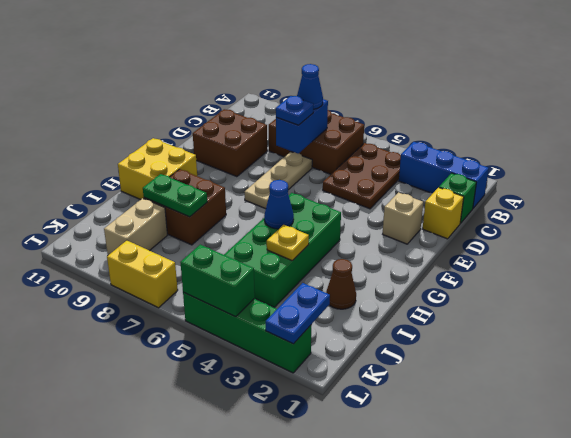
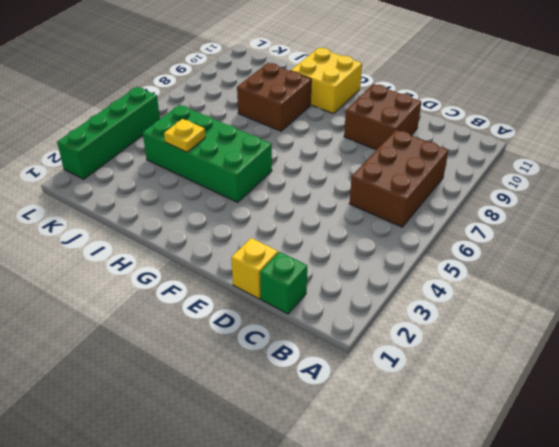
none -> blue brick B1:B3 level 1
none -> brown plate B4:D5 level 1
none -> tan plate D7:F7 level 1

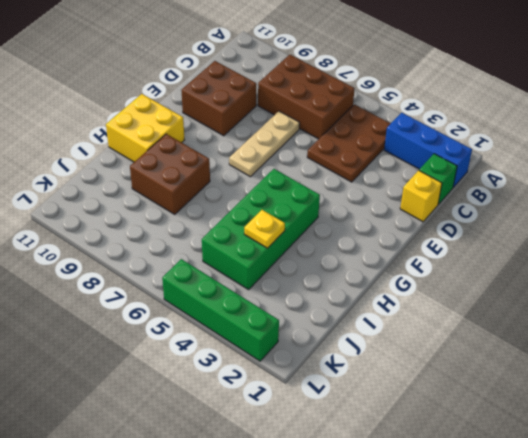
none -> tan brick E2 level 1
none -> brown cone I2 level 1
none -> tan brick J9:K9 level 1

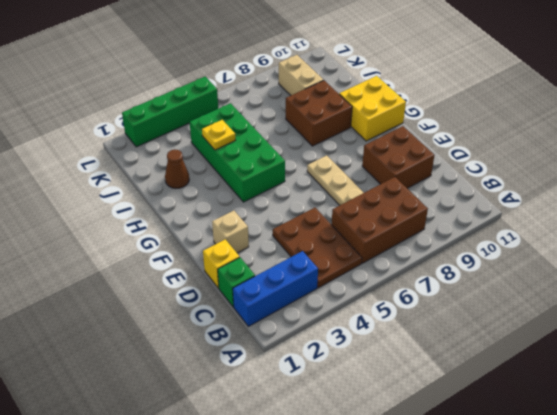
none -> yellow brick L7:L8 level 1
none -> blue brick C7:D7 level 2
none -> blue cone H5 level 2

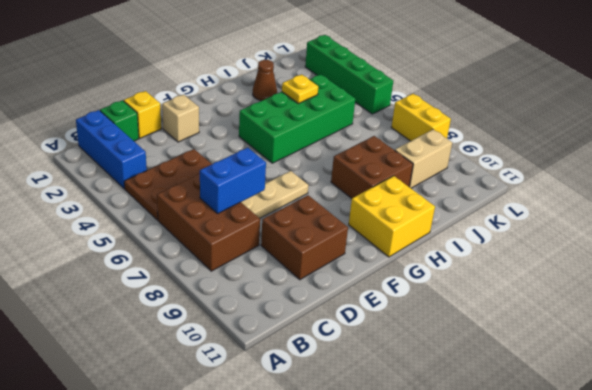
none -> blue cone H5 level 2
none -> green plate I8:I9 level 2
none -> blue plate K2:L2 level 2

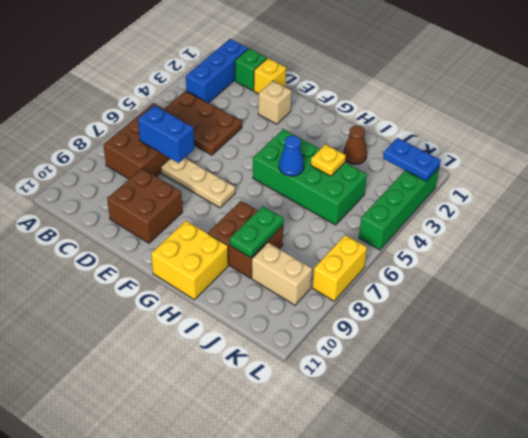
none -> green brick L4:L5 level 2
none -> blue cone C7 level 3
none -> blue plate D7 level 3

